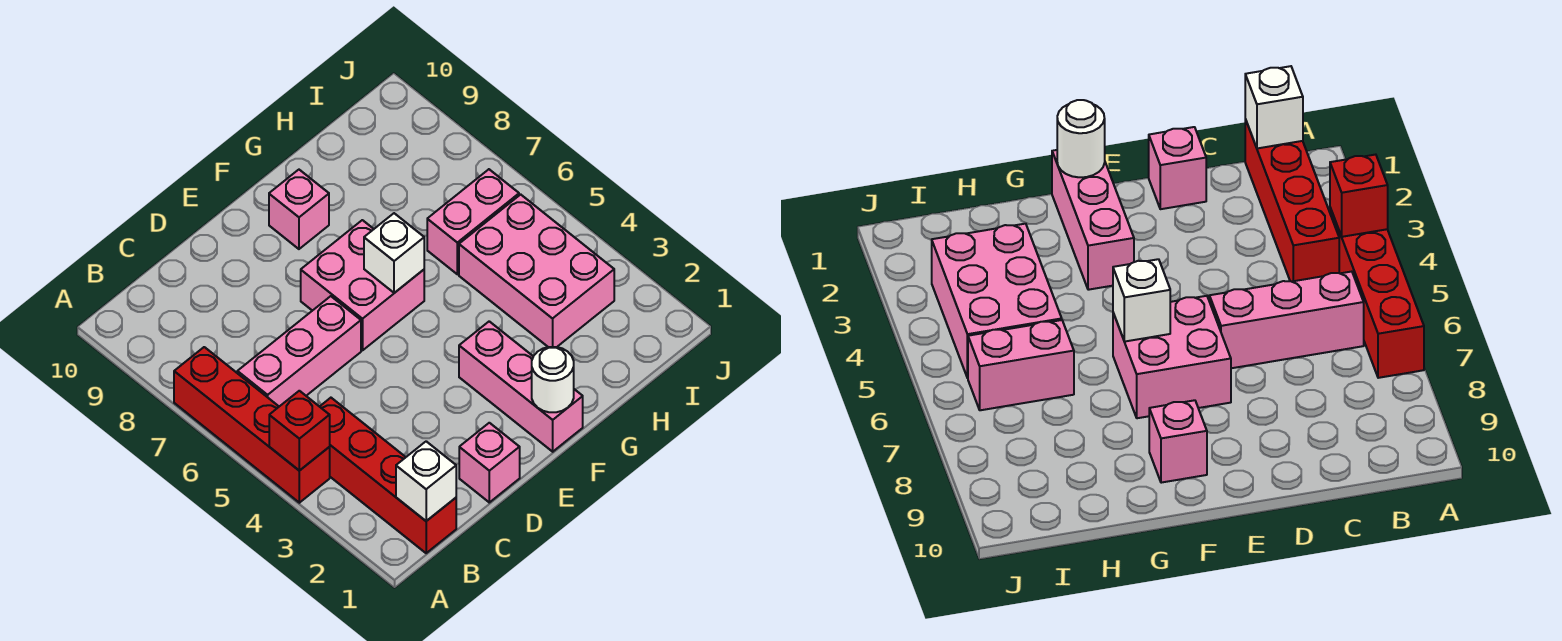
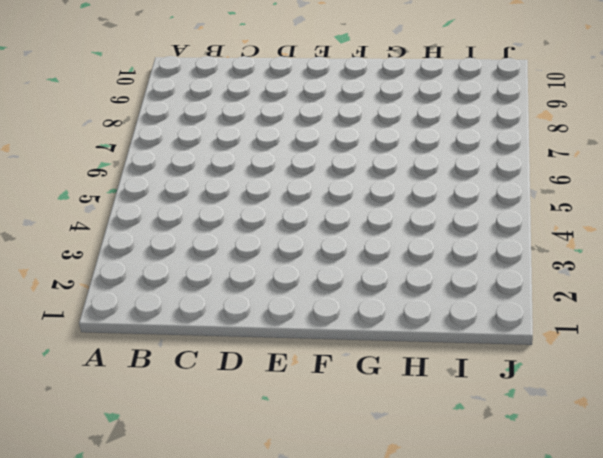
none -> red brick A4:A7 level 1
none -> red brick B1:B4 level 1
none -> pink brick B6:D6 level 1

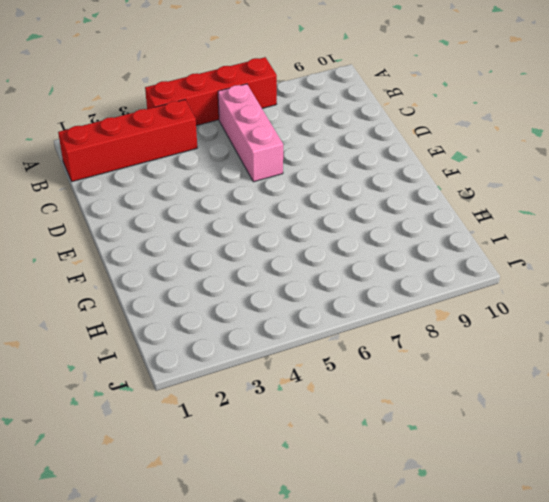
none -> pink brick D1 level 1
none -> pink brick E6:F7 level 1
none -> pink brick F1:F3 level 1

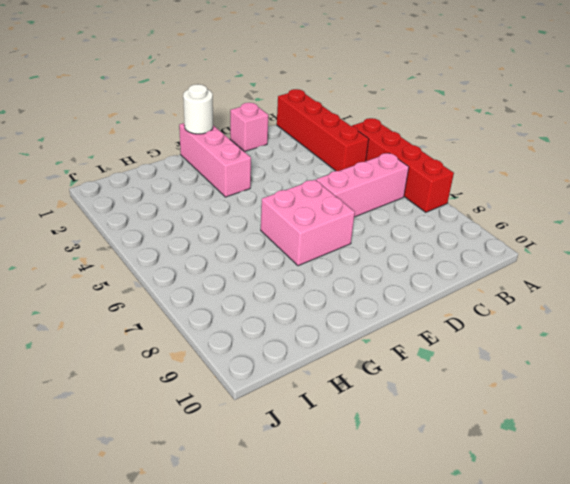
none -> pink brick F9 level 1
none -> pink brick H3:I5 level 1
none -> pink brick H6:I6 level 1

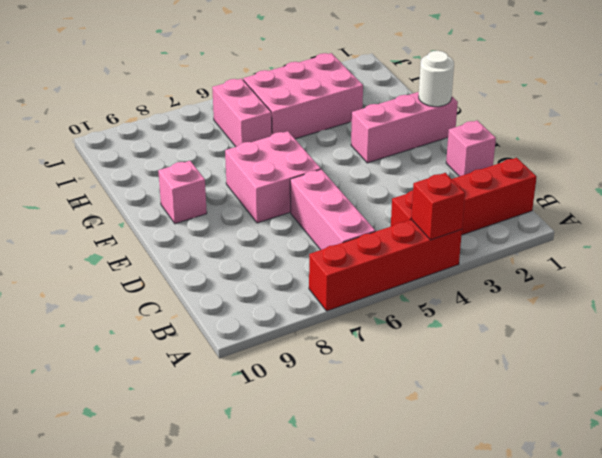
none -> white brick B1 level 2
none -> white brick F6 level 2

